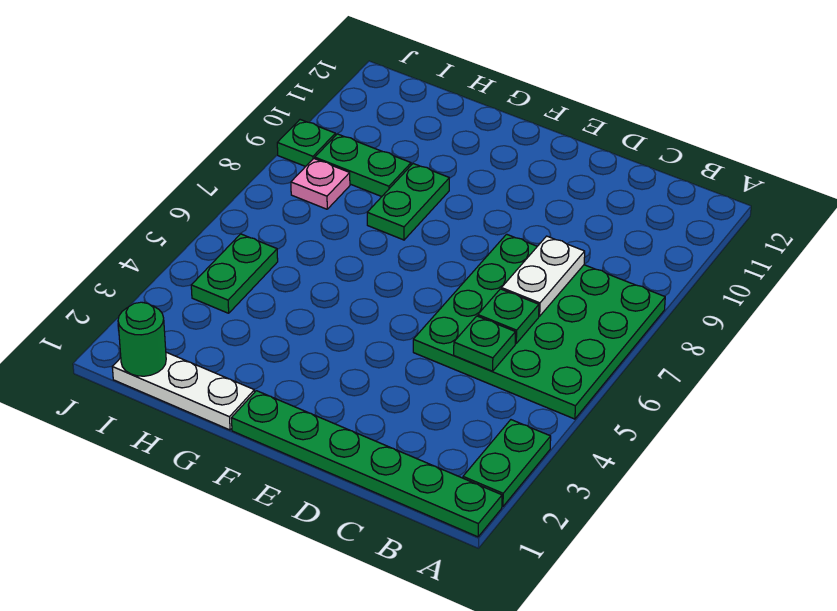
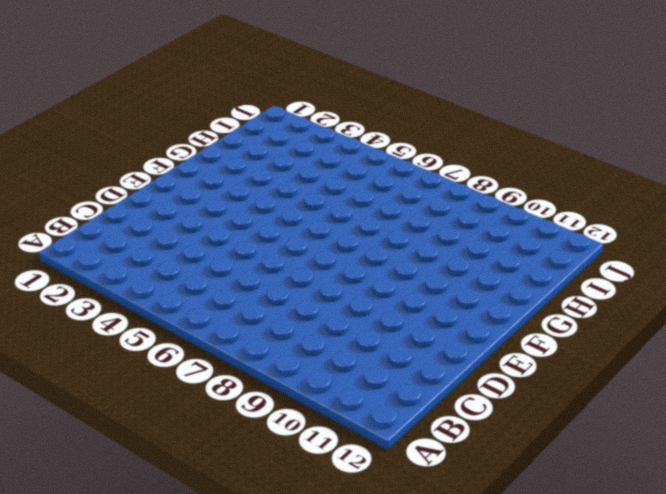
none -> green plate A1:F1 level 1
none -> green plate A2:A3 level 1
none -> green plate A5:D8 level 1

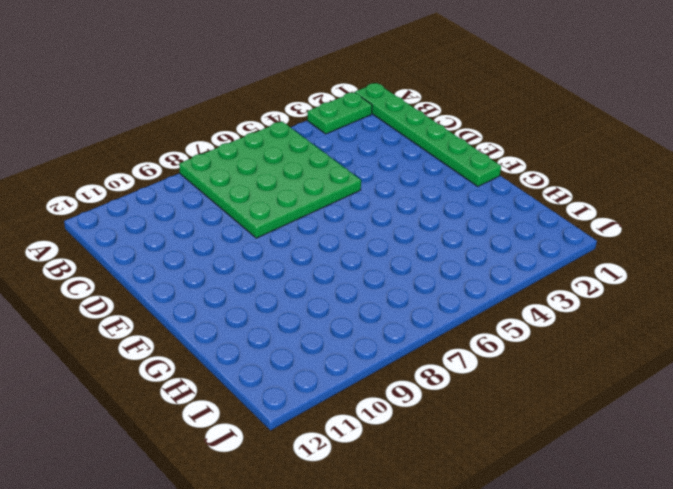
none -> white plate G1:I1 level 1
none -> green plate G8:G9 level 1
none -> green plate H9:I9 level 1

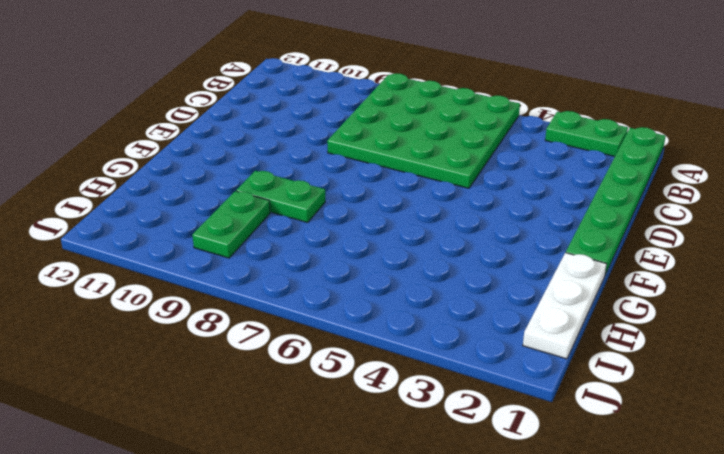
none -> green plate I4:I5 level 1
none -> pink plate I8 level 1
none -> green plate J9 level 1

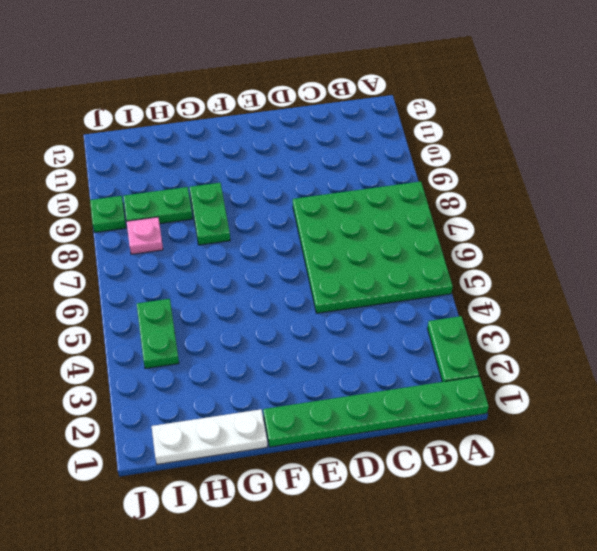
none -> green plate C5 level 2
none -> green plate C6 level 2
none -> white plate C7:C8 level 2

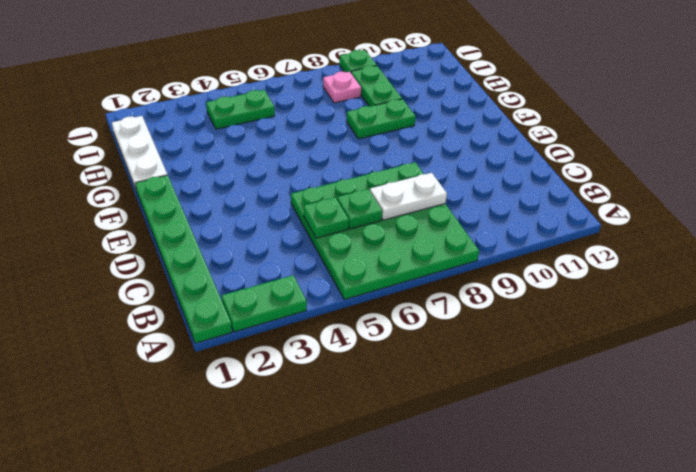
none -> green round brick I1 level 2

